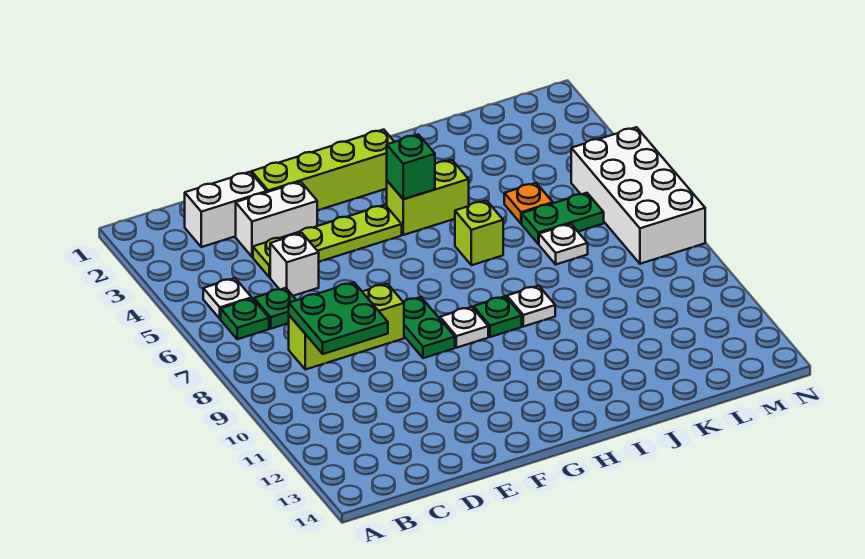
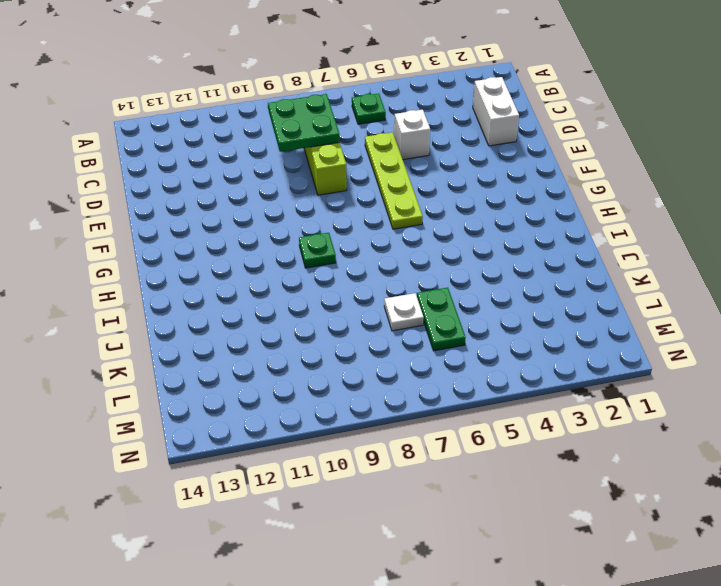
lime plate D6:G6 level 1 -> lime plate D4:G4 level 1
none -> white plate B5 level 1
none -> green plate C6 level 1
none -> white brick D3:E3 level 1

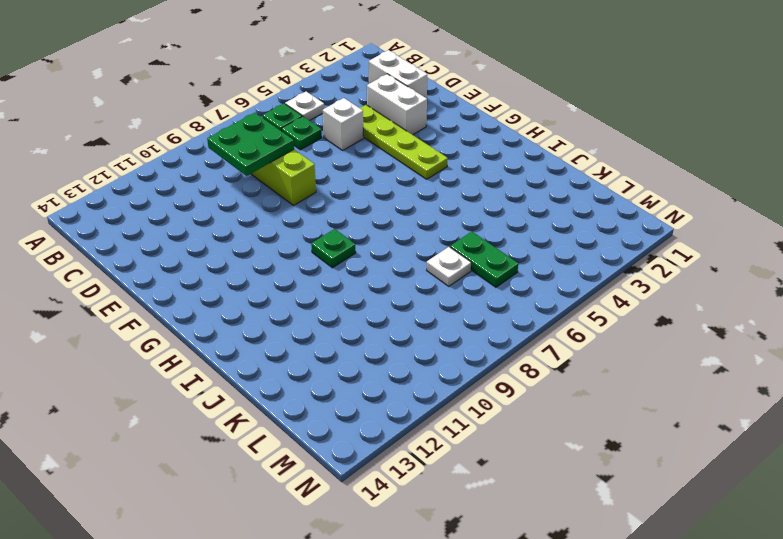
none -> lime brick E2:H2 level 1
none -> green plate F8:F9 level 1
none -> white plate G9 level 1

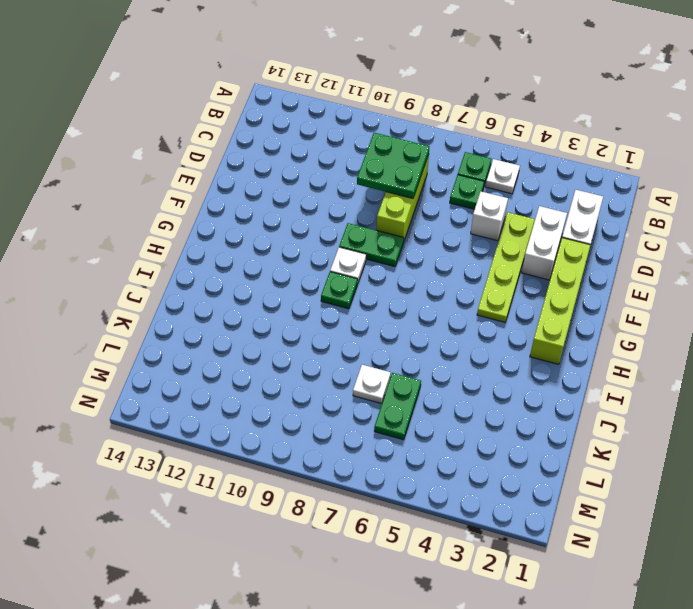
none -> lime brick H4:I4 level 1
none -> lime brick I6 level 1
none -> white plate I9 level 1

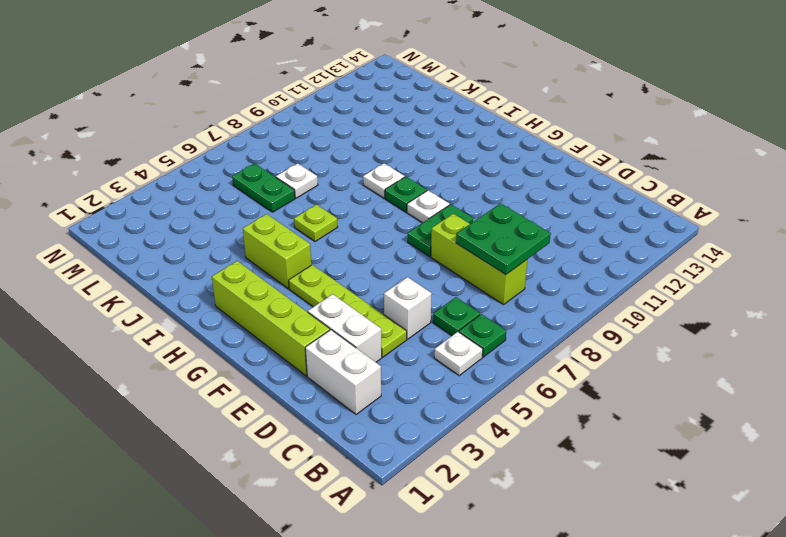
lime plate I6 level 1 -> lime brick I6 level 1
none -> orange plate K5 level 1
none -> white brick M5:N8 level 1
none -> green brick H4 level 2

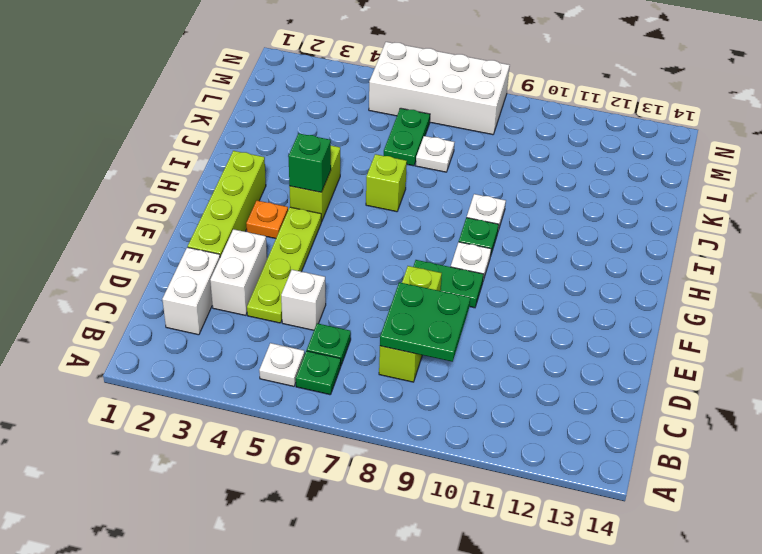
orange plate G3 level 1 -> orange plate K5 level 1

